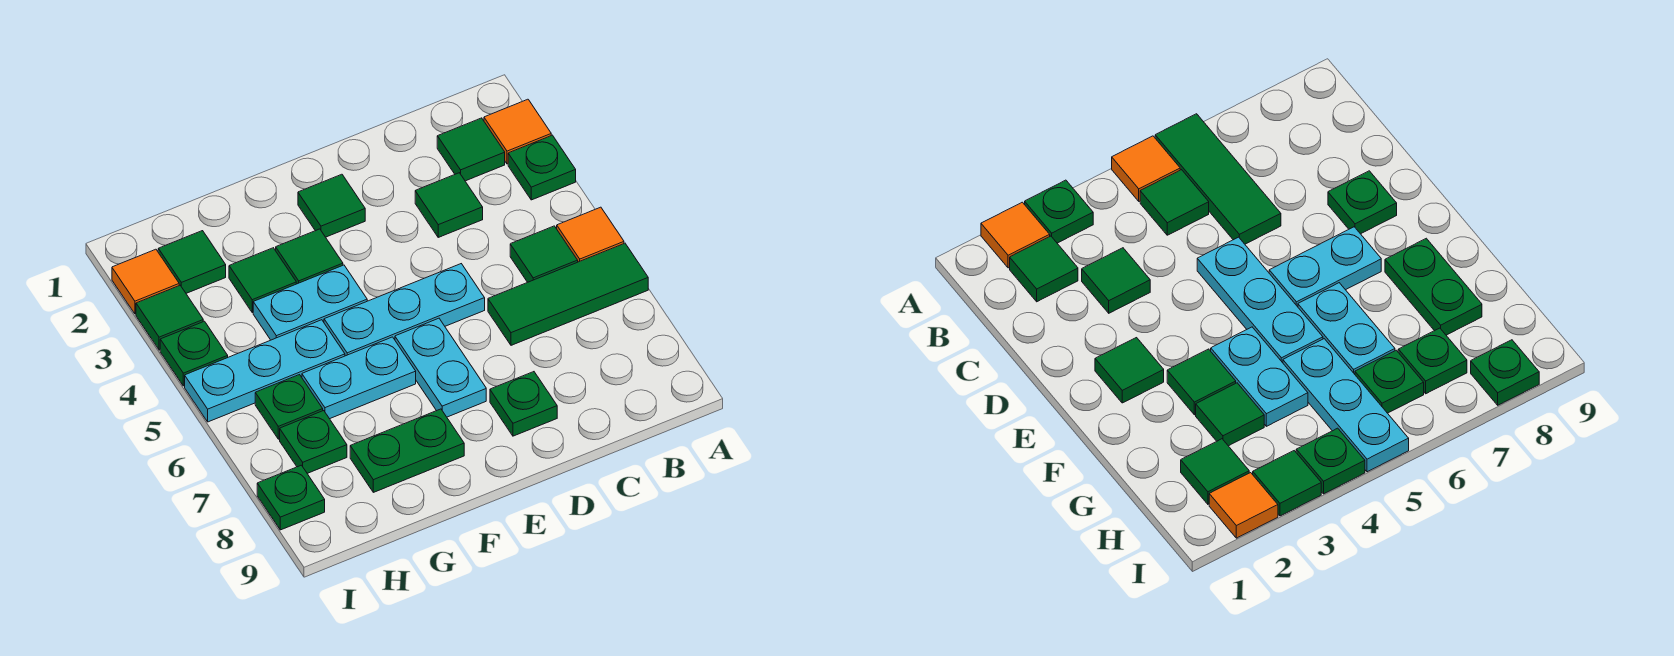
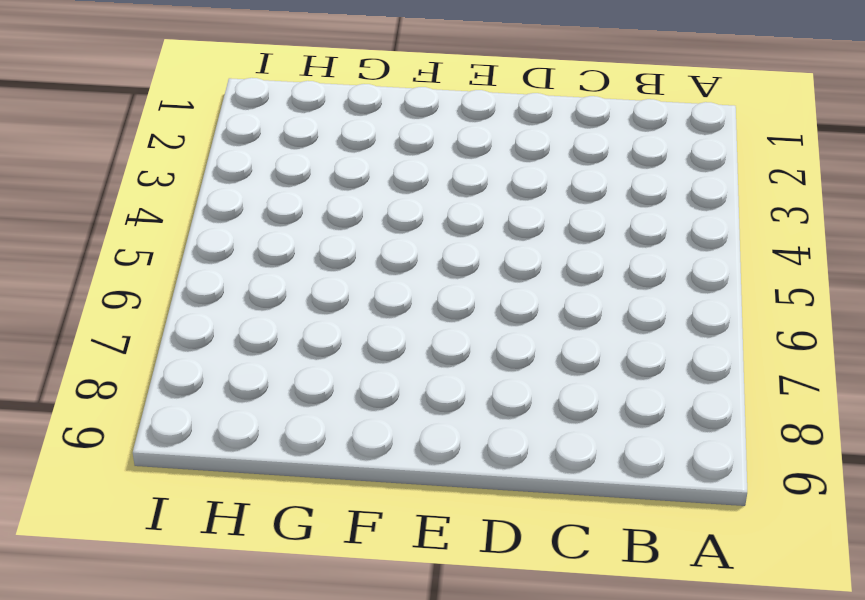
none -> orange tile A2 level 1
none -> green plate A3 level 1
none -> orange tile A5 level 1

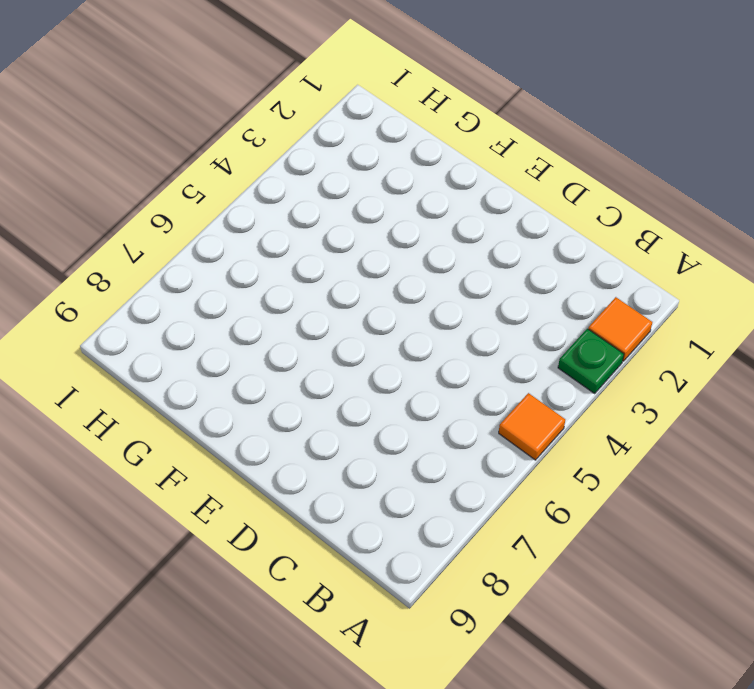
none -> green tile A6:C6 level 1
none -> green tile B2 level 1
none -> green tile B5 level 1

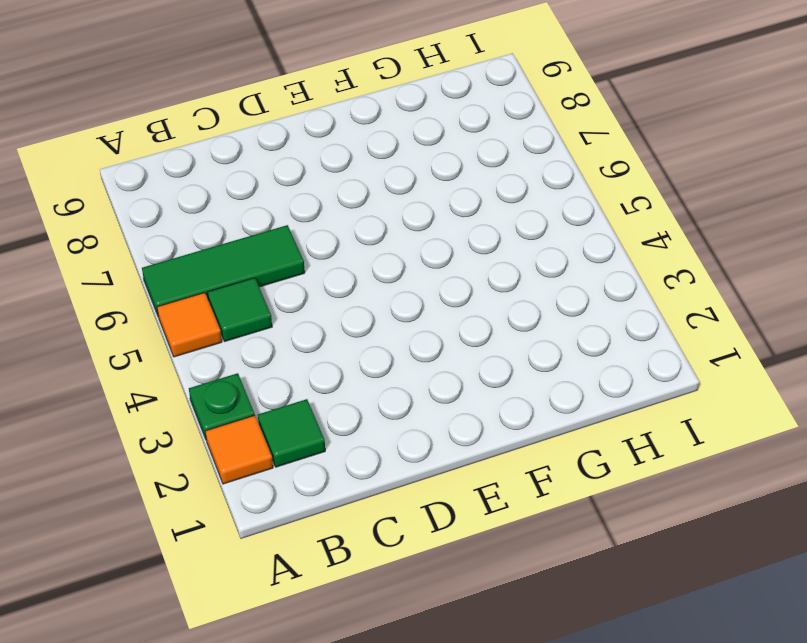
none -> green tile C3 level 1
none -> cyan plate D5:F5 level 1
none -> green plate D8 level 1

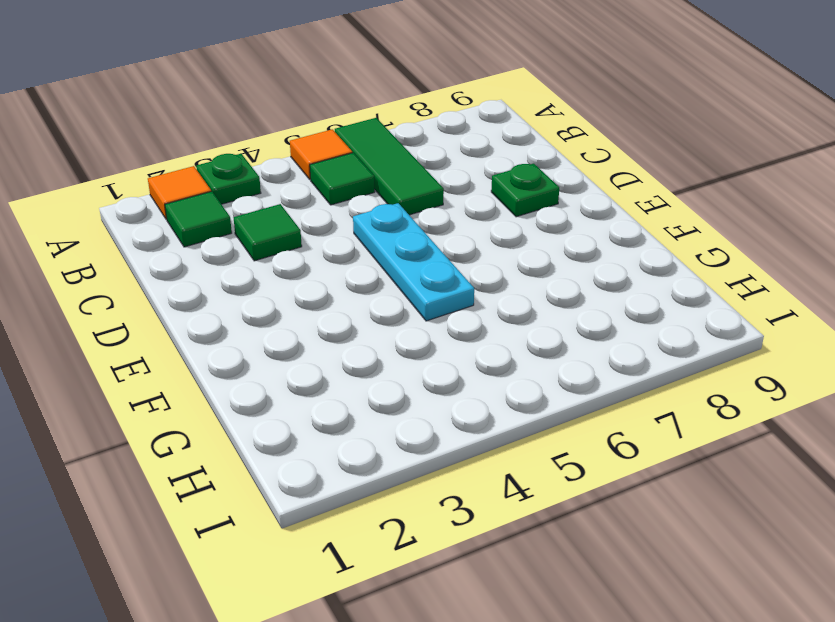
none -> green tile E2 level 1
none -> cyan plate E6:E7 level 1
none -> green tile F3 level 1

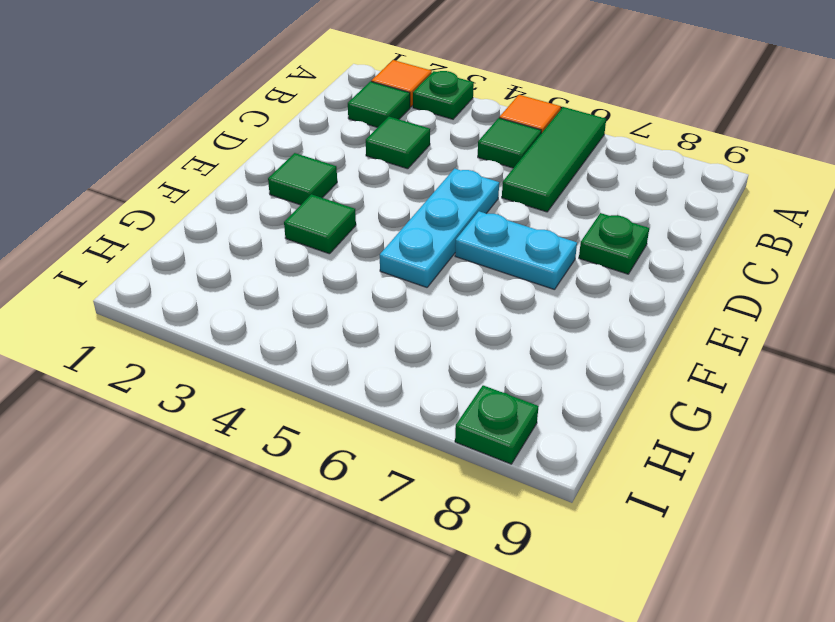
none -> cyan plate F4:G4 level 1
none -> cyan plate F6:G6 level 1
none -> green plate F8:G8 level 1

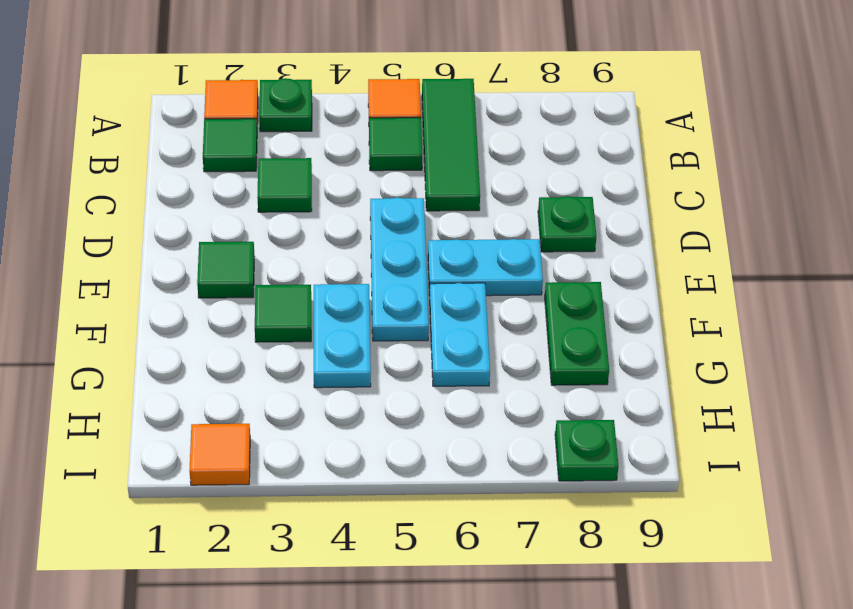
none -> green tile G3 level 1
none -> cyan plate G5:I5 level 1
none -> green tile H2 level 1

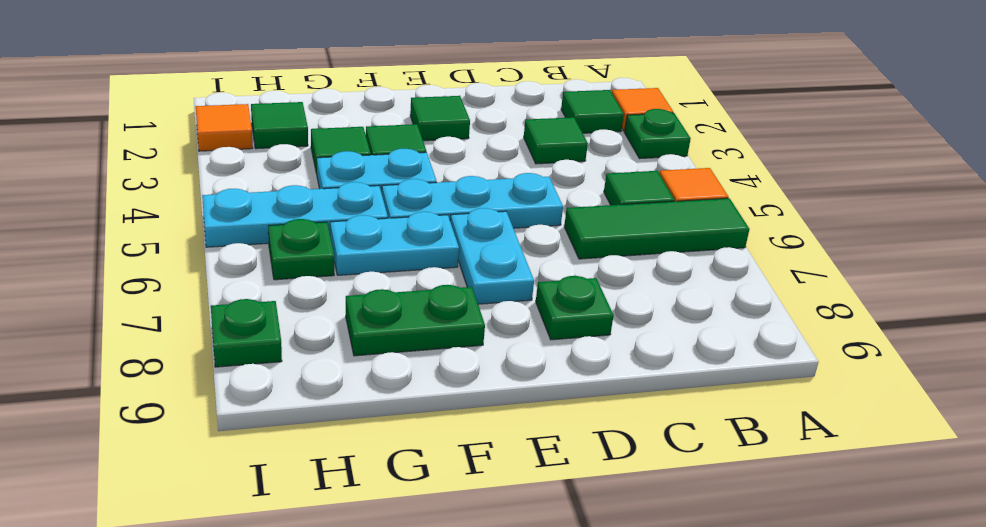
none -> green plate H7 level 1
none -> green tile I3 level 1
none -> green plate I4 level 1

